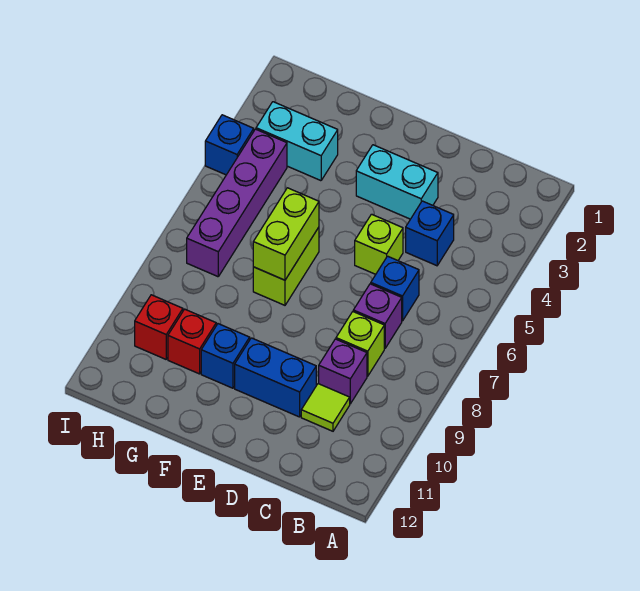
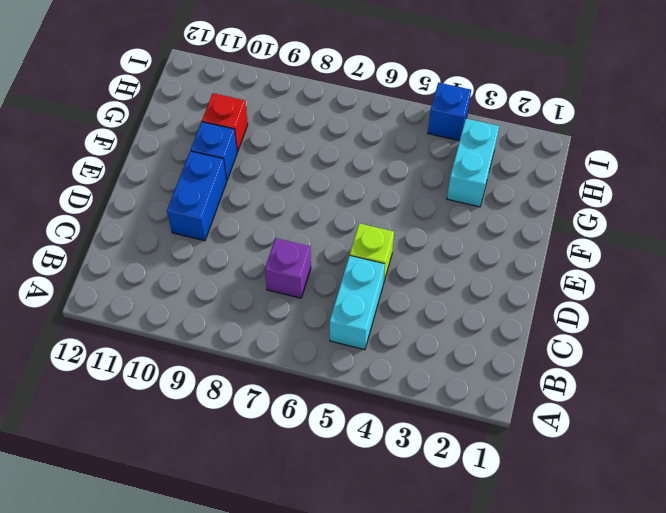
cyan brick B5:C5 level 1 -> cyan brick D3:E3 level 1
none -> blue brick C4 level 1
none -> blue brick C6 level 1
none -> lime brick C8 level 1

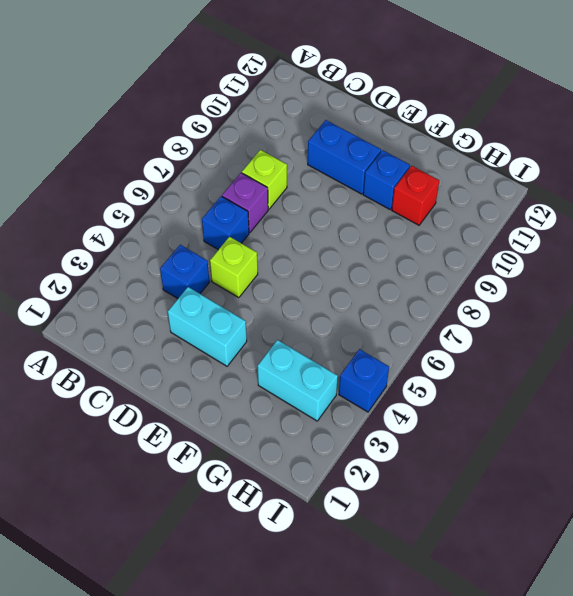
none -> purple brick C9 level 1
none -> lime tile C10 level 1
none -> lime brick F6:F7 level 1

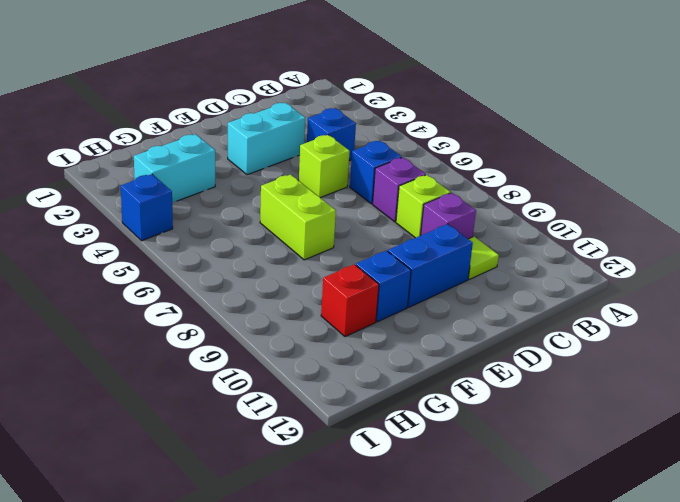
none -> purple brick H4:H7 level 1
none -> red brick H10 level 1
none -> lime brick F6:F7 level 2

